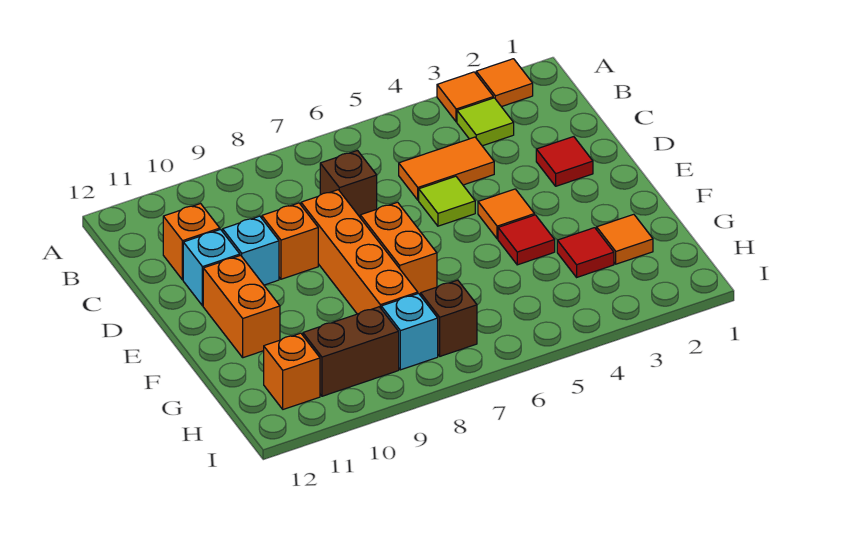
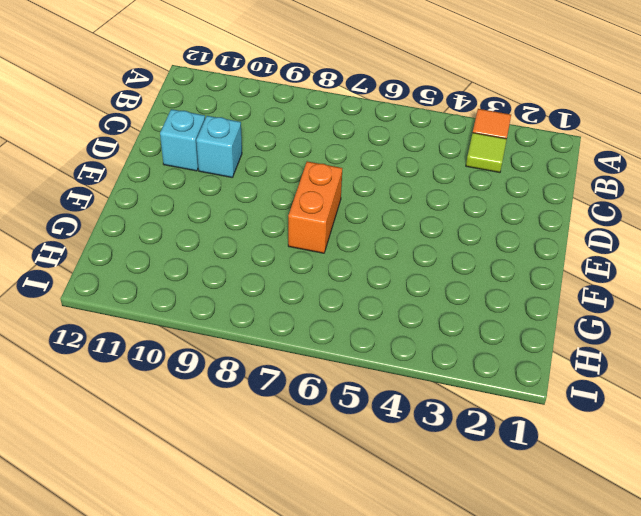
none -> orange tile A2 level 1
none -> orange tile C4:C5 level 1
none -> brown brick C7 level 1

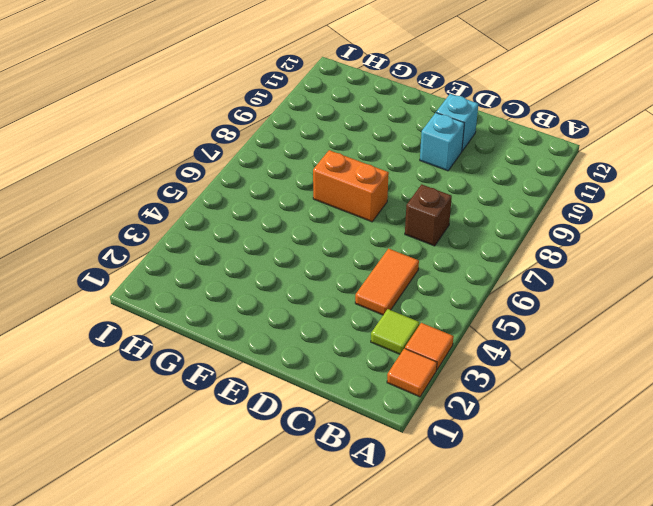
none -> orange brick C11 level 1
none -> red tile D2 level 1
none -> lime tile D5 level 1

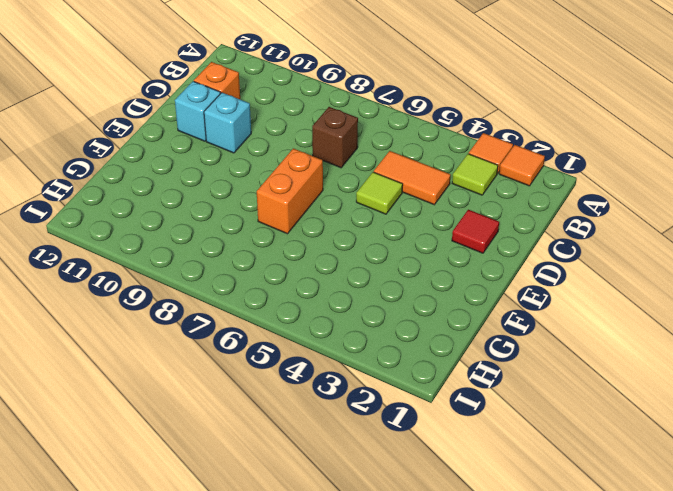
none -> orange brick D8:G8 level 1
none -> orange brick D9 level 1
none -> orange tile E4 level 1

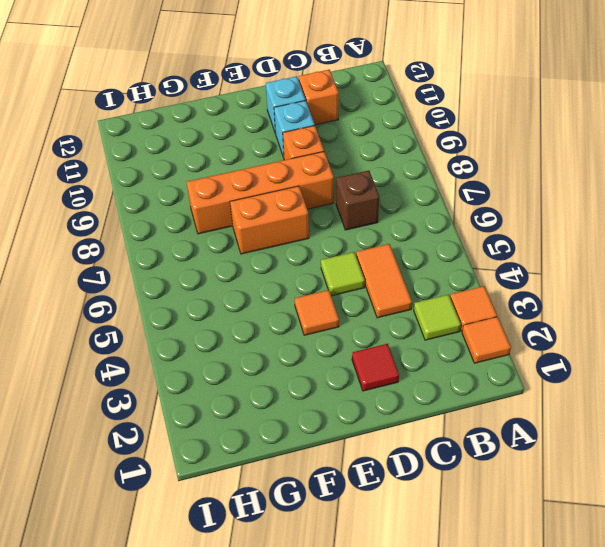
none -> orange brick E11:F11 level 1
none -> red tile F4 level 1
none -> orange tile G2 level 1

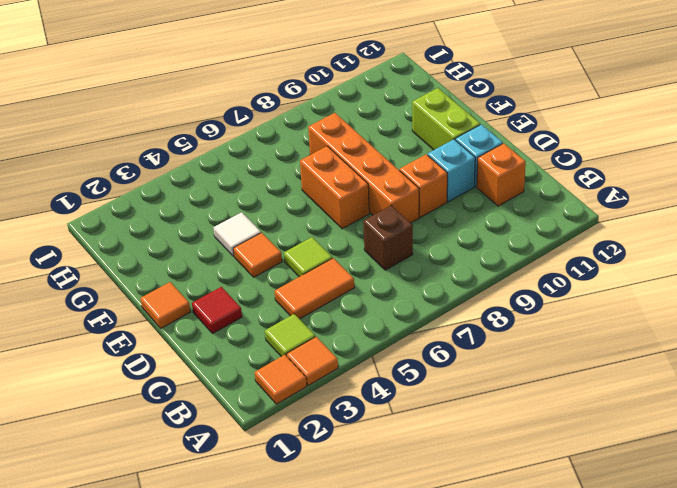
orange tile E1 level 1 -> orange tile G2 level 1
lime brick E11:F11 level 1 -> orange brick E11:F11 level 1
white tile F4 level 1 -> red tile F4 level 1
none -> red tile G3 level 1
none -> brown brick H7 level 1
none -> cyan brick H8 level 1

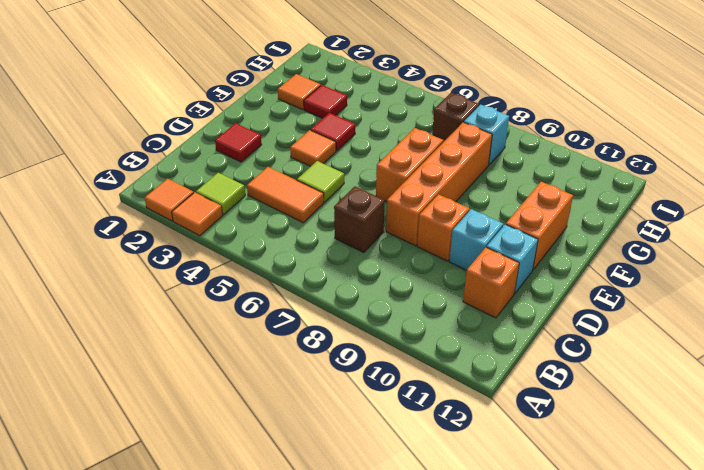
none -> brown brick H9:H10 level 1
none -> orange brick H11 level 1

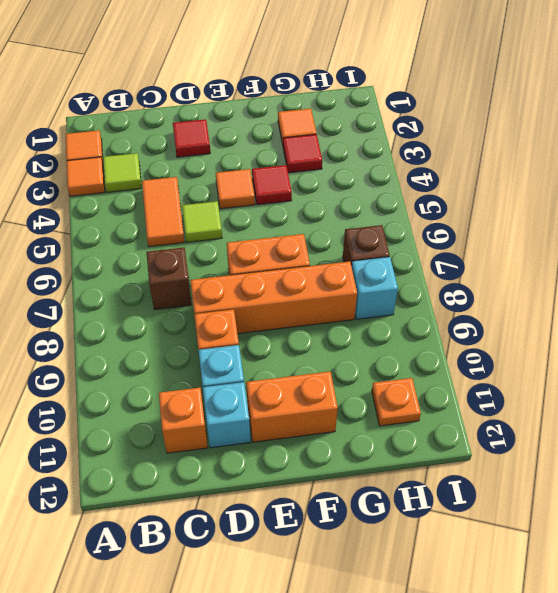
orange plate H11 level 1 -> orange brick H11 level 1
none -> brown brick H9:H10 level 1

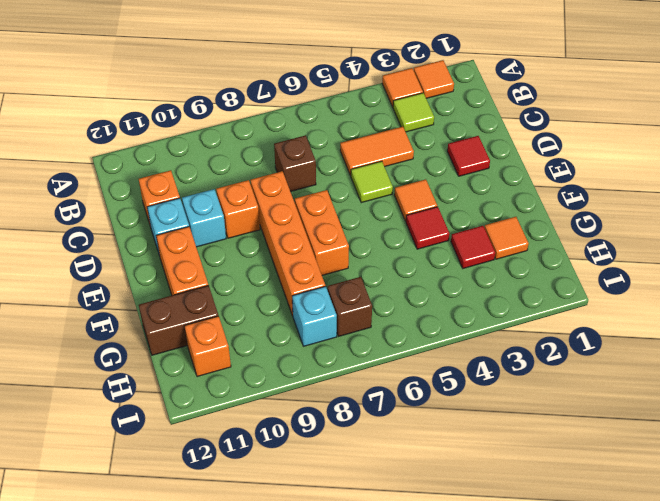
brown brick G11:G12 level 1 -> brown brick H9:H10 level 1

